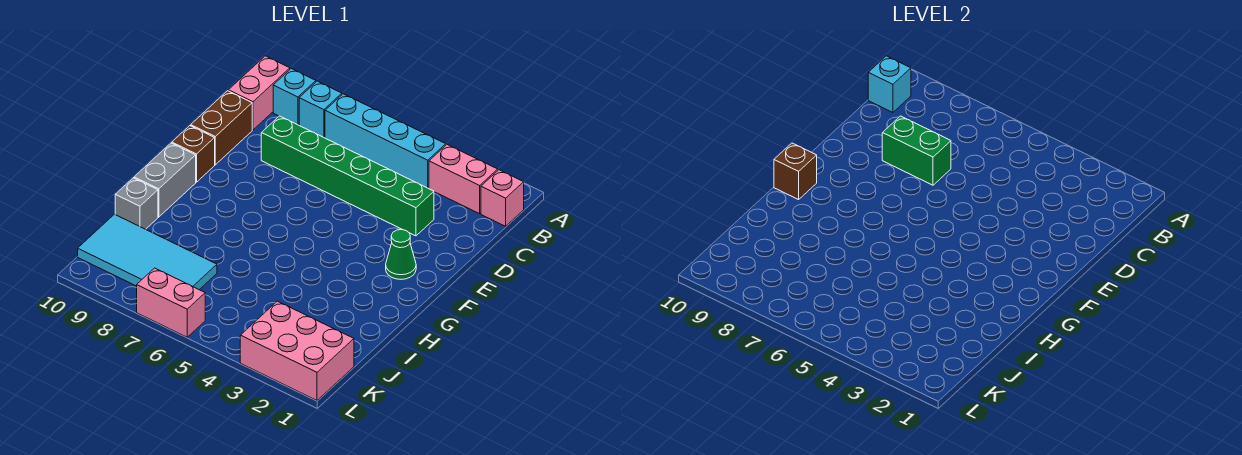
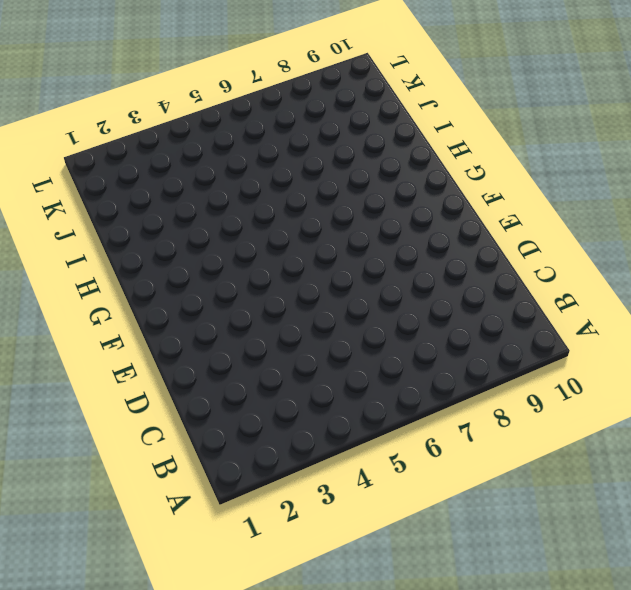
none -> pink brick B1 level 1
none -> pink brick B2:B3 level 1
none -> cyan brick B4:B7 level 1

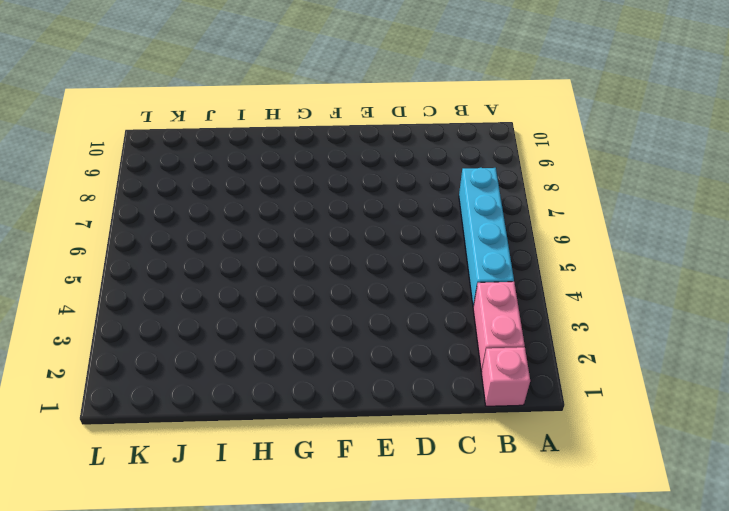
none -> cyan brick B8 level 1
none -> cyan brick B9 level 1
none -> pink brick B10:C10 level 1

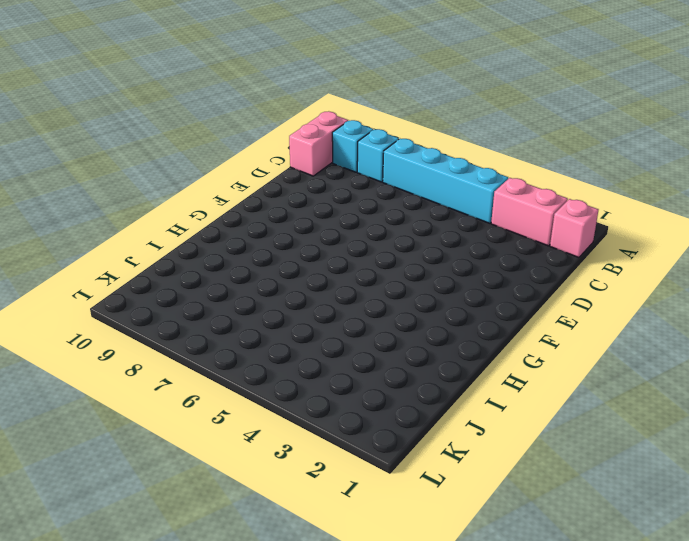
none -> green brick D3:D8 level 1
none -> brown brick D10:E10 level 1
none -> green cone F2 level 1

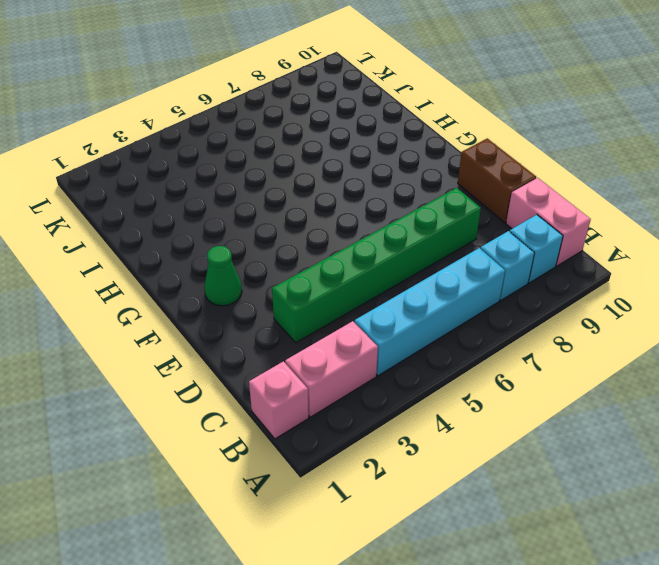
none -> brown brick F10 level 1
none -> grey brick G10:H10 level 1
none -> grey brick I10 level 1

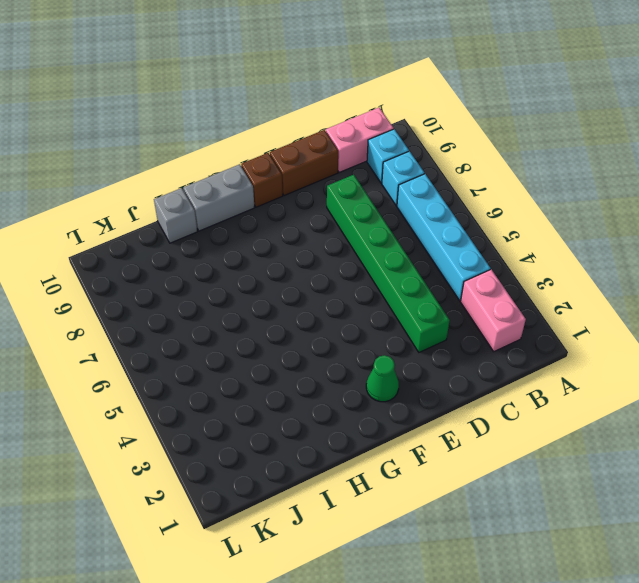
none -> pink brick B1 level 1
none -> cyan tile J7:K10 level 1
none -> pink brick K1:L3 level 1

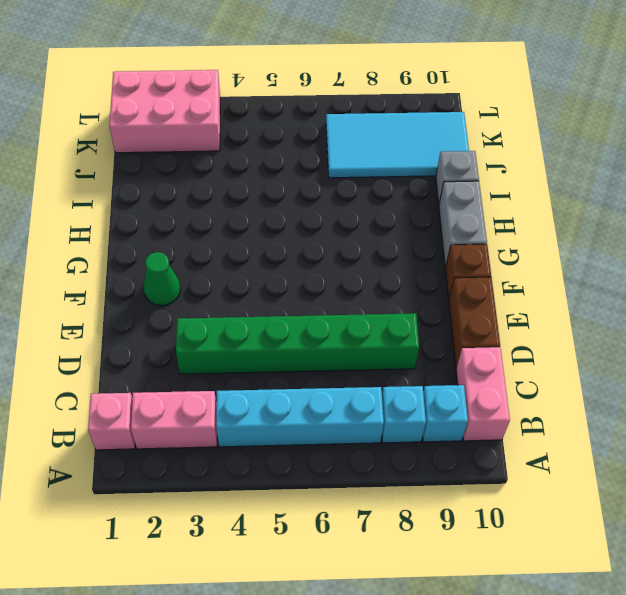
none -> pink brick L6:L7 level 1
none -> cyan brick B10 level 2
none -> green brick D7:D8 level 2

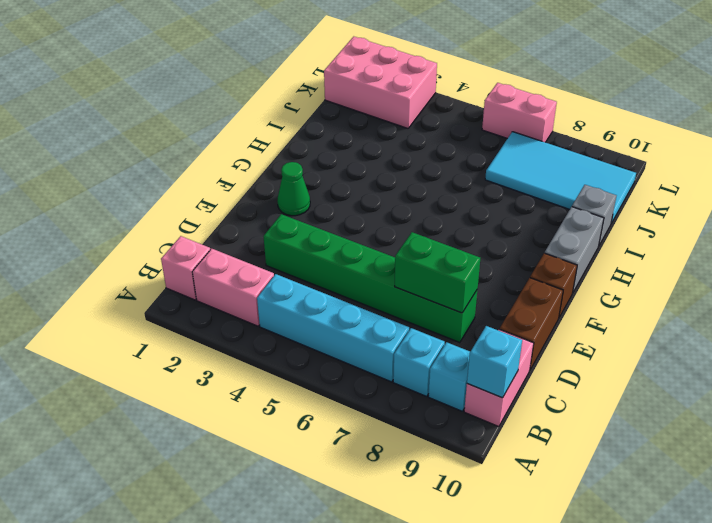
none -> brown brick G10 level 2

